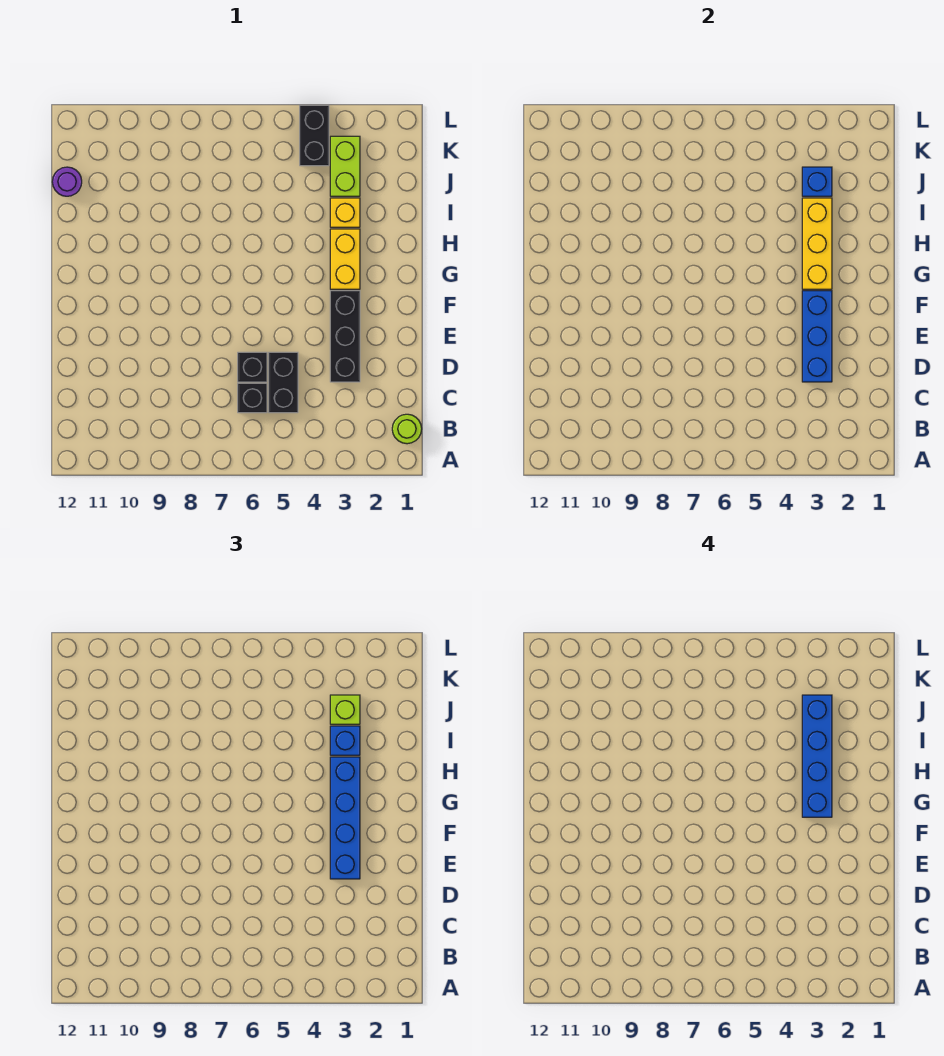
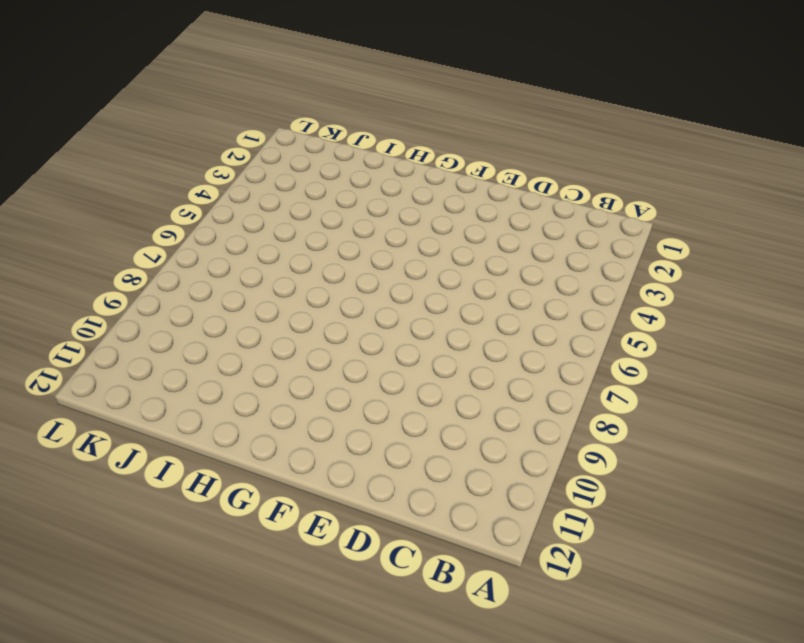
none -> lime round brick B1 level 1
none -> black brick C5:D5 level 1
none -> black brick C6 level 1

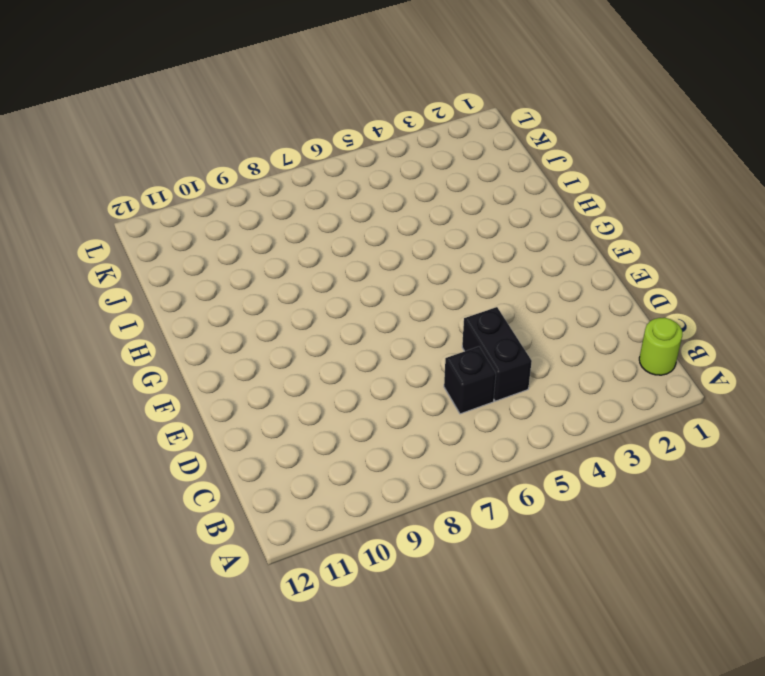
none -> black brick D3:F3 level 1
none -> black brick D6 level 1
none -> yellow brick G3:H3 level 1

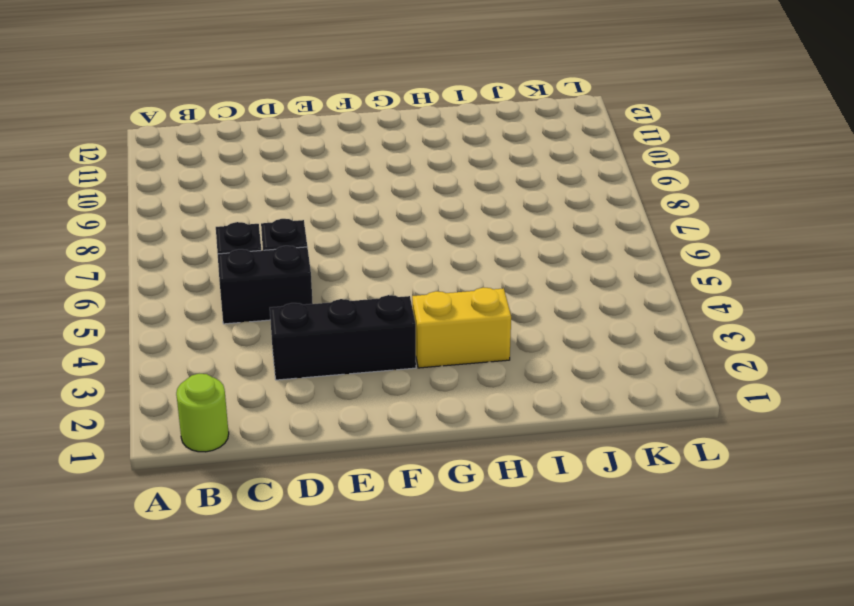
none -> yellow brick I3 level 1
none -> lime brick J3:K3 level 1
none -> purple round brick J12 level 1

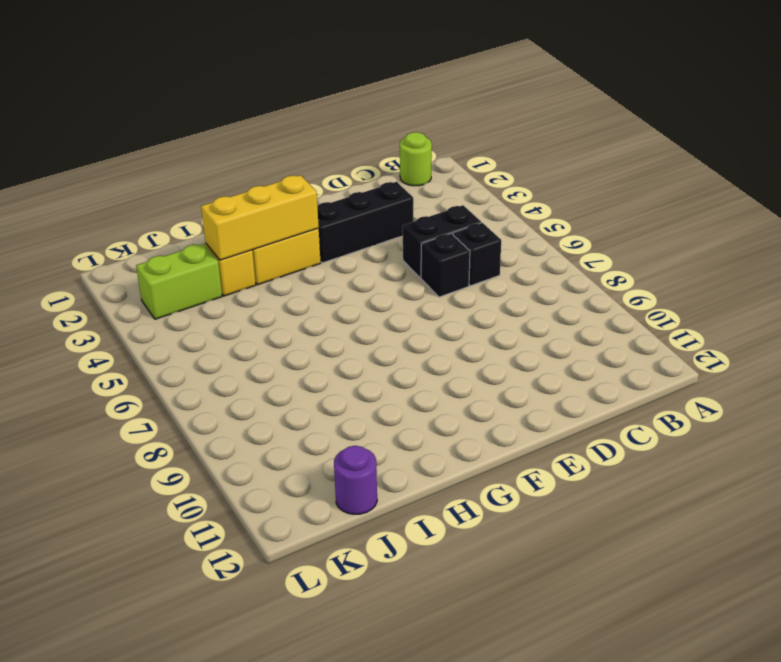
none -> black brick K4:L4 level 1
none -> blue brick D3:F3 level 2
none -> blue brick J3 level 2

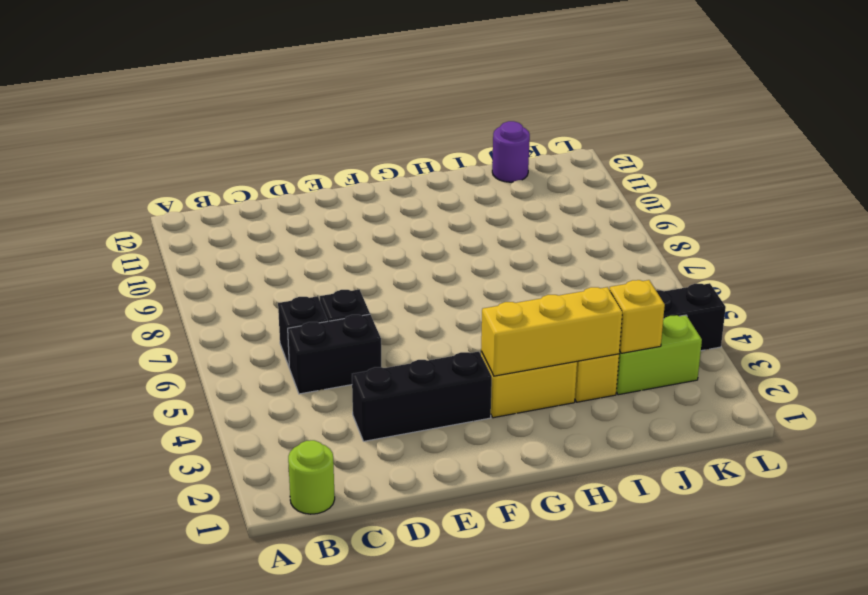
yellow brick J3 level 2 -> blue brick J3 level 2
none -> blue brick D3:F3 level 2
none -> blue brick E3:H3 level 3
none -> blue brick I3 level 3

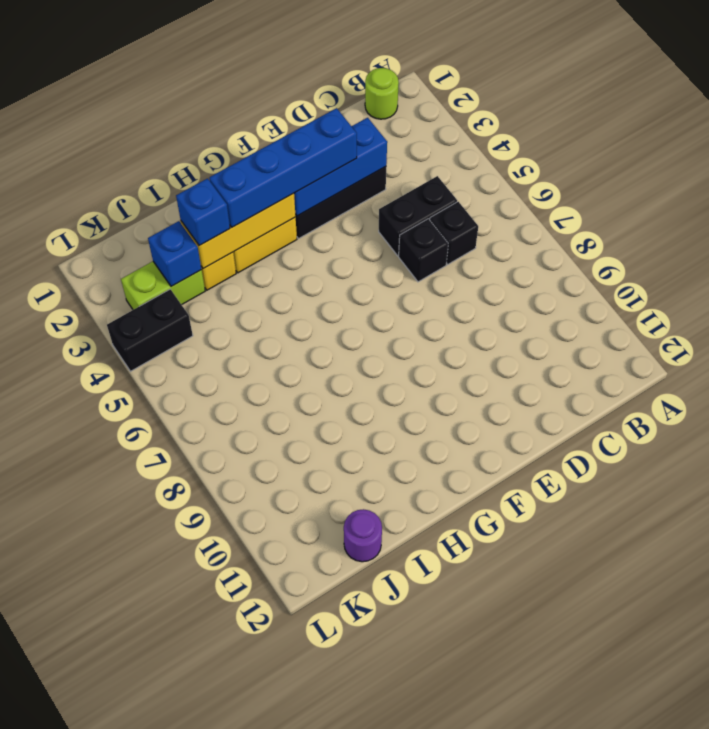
none -> lime brick J3 level 3
none -> blue brick G3:J3 level 4

